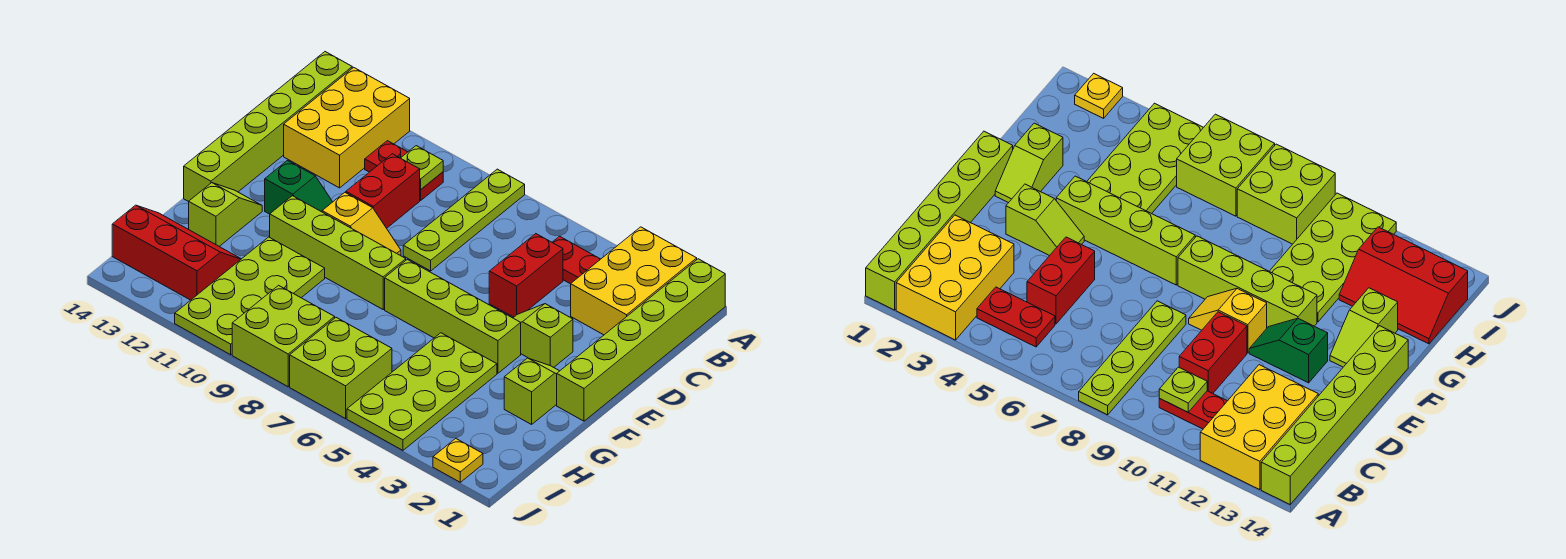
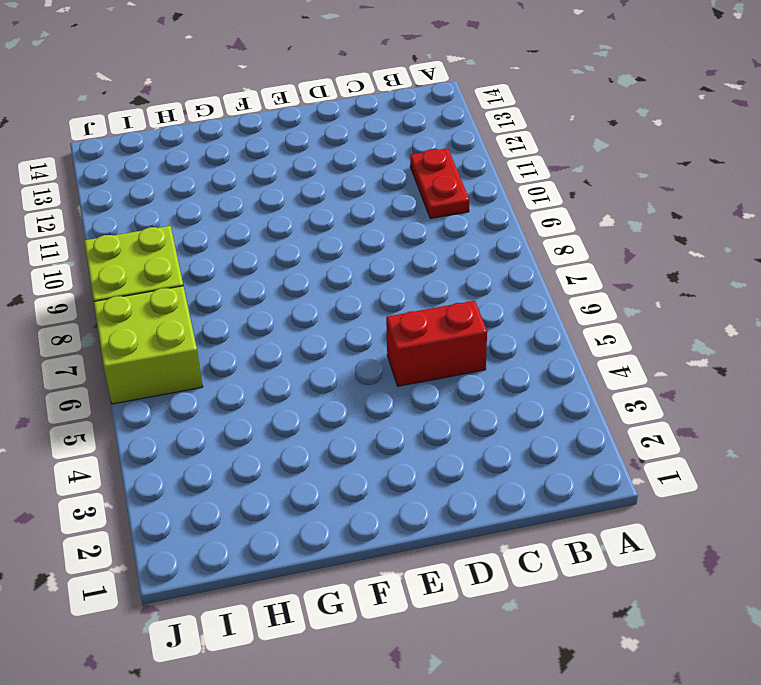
none -> lime brick A1:F1 level 1
none -> yellow brick A2:C3 level 1
none -> lime plate A8:D8 level 1

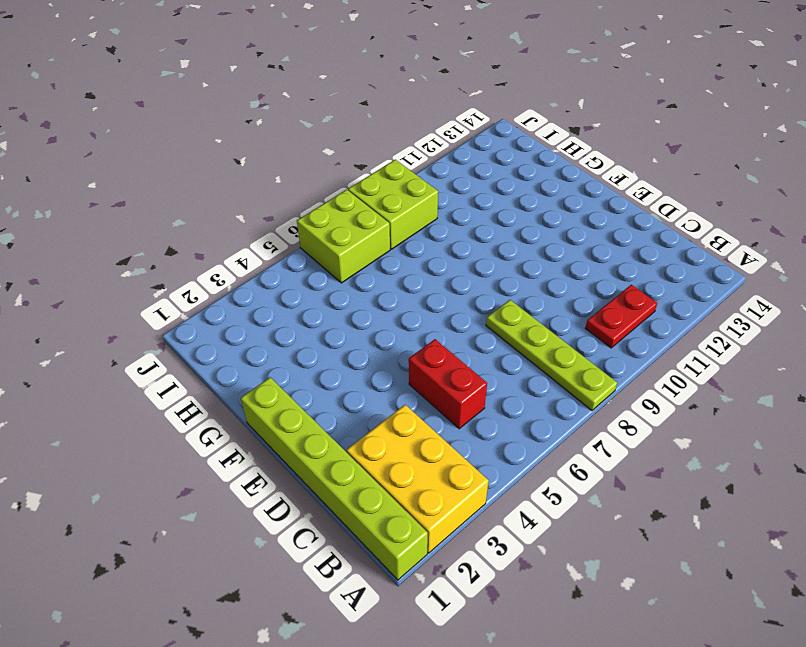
none -> yellow brick A12:C13 level 1
none -> lime brick A14:F14 level 1
none -> red plate B4:B5 level 1

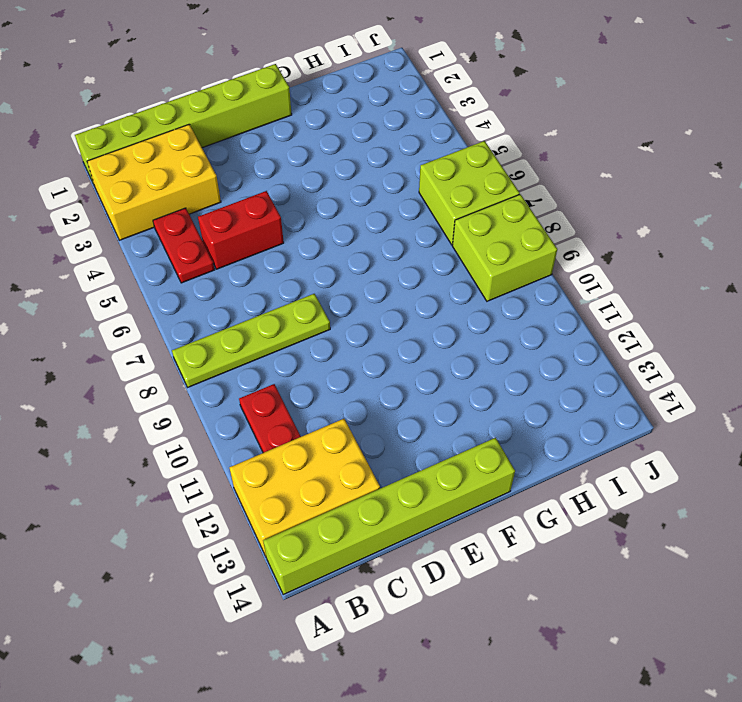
none -> red brick C10:D10 level 1
none -> lime slope E3:E4 level 1 top 3
none -> yellow slope E9:E10 level 1 top 10

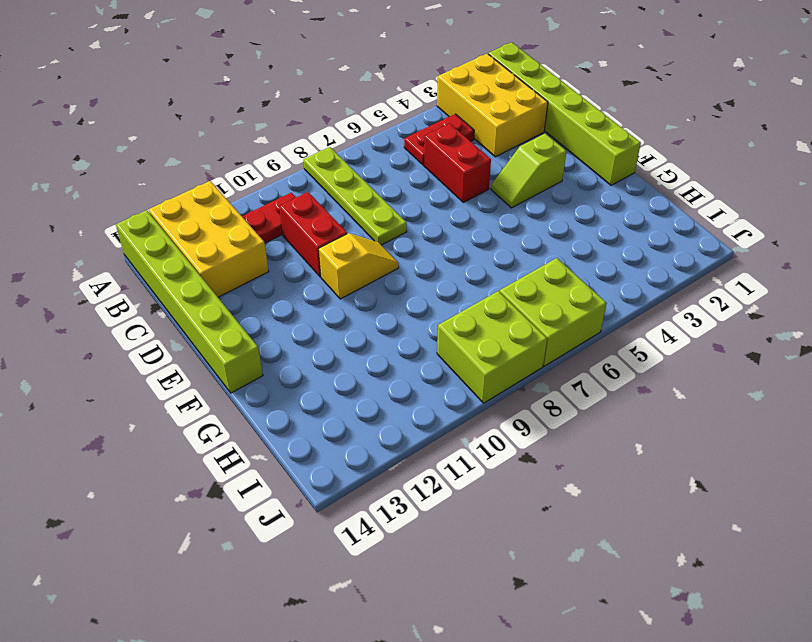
none -> green slope E11:E12 level 1 top 12
none -> lime slope F2:G2 level 1 top G
none -> lime brick F4:F7 level 1

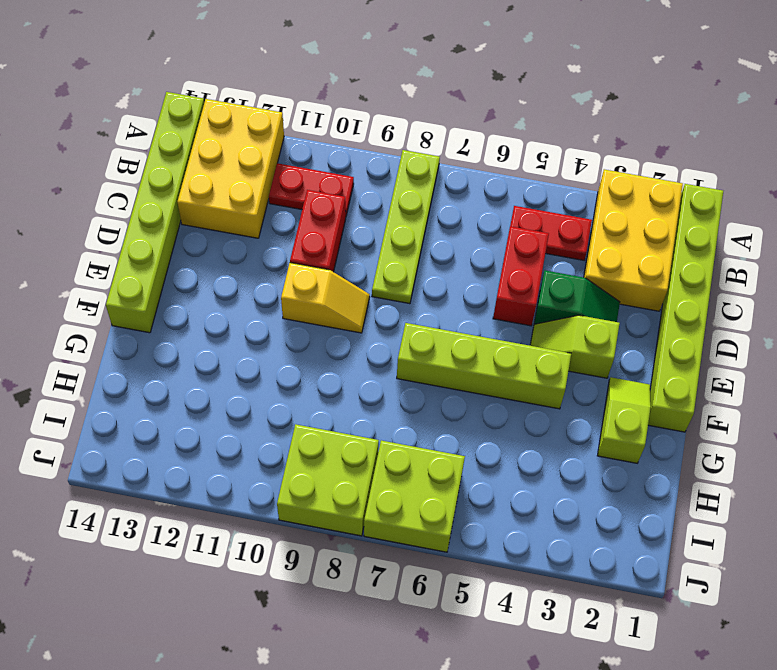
green slope D3:D4 level 1 top 4 -> green slope E11:E12 level 1 top 12
none -> lime brick F8:F11 level 1
none -> lime slope F13:G13 level 1 top G
none -> lime plate G4:J5 level 1

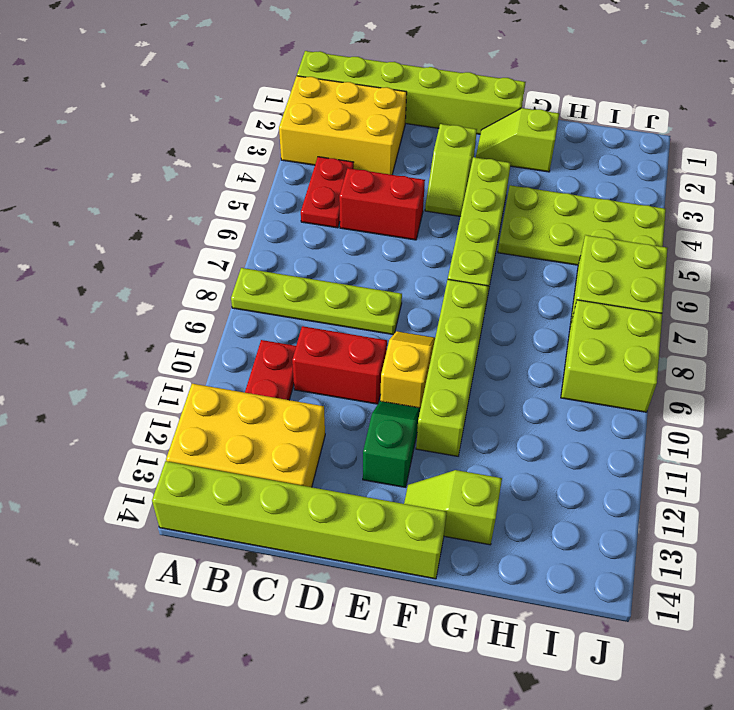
none -> lime plate G10:J11 level 1
none -> red slope H12:I14 level 1 top I
none -> yellow plate J2 level 1

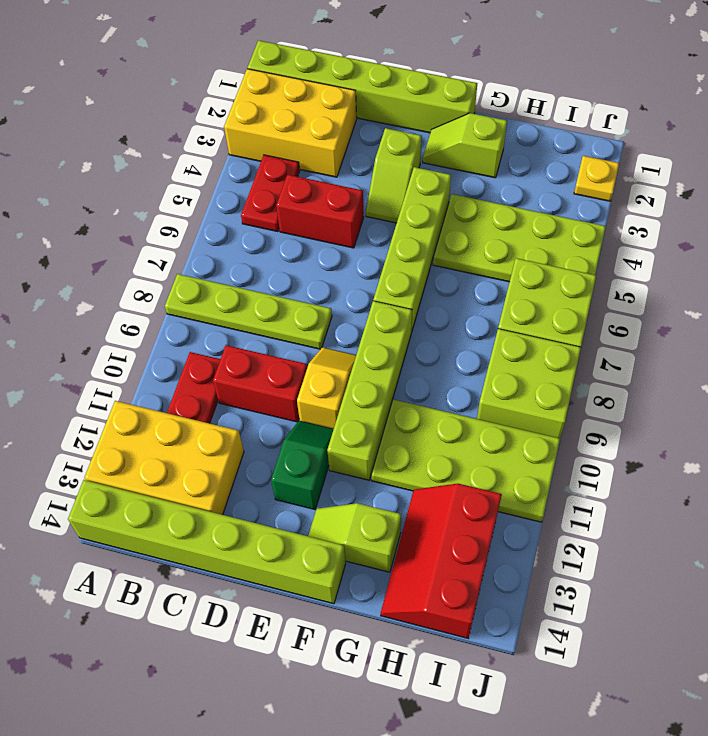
none -> lime plate B10 level 2

